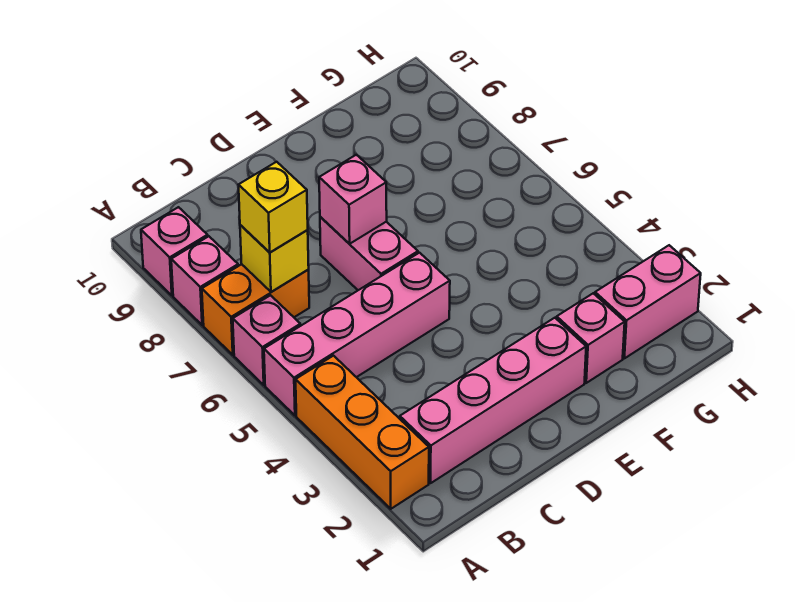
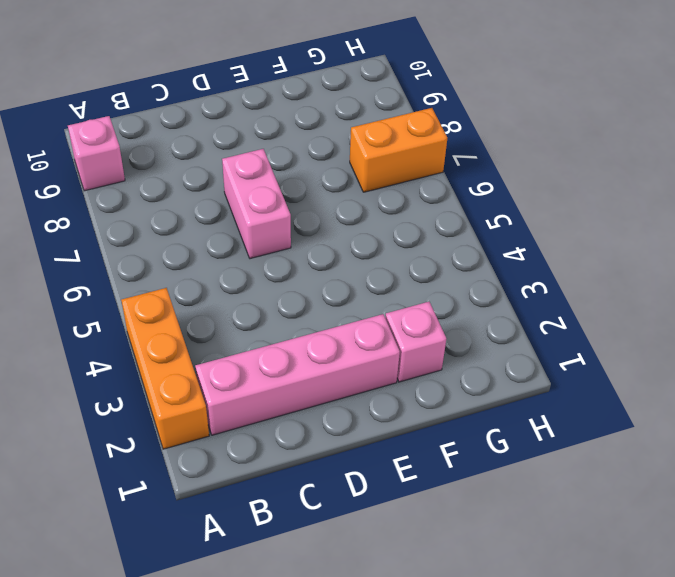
orange brick G7:H7 level 1 -> orange brick A7:B7 level 1
none -> pink brick A5:D5 level 1
none -> pink brick A6 level 1
none -> pink brick A8 level 1

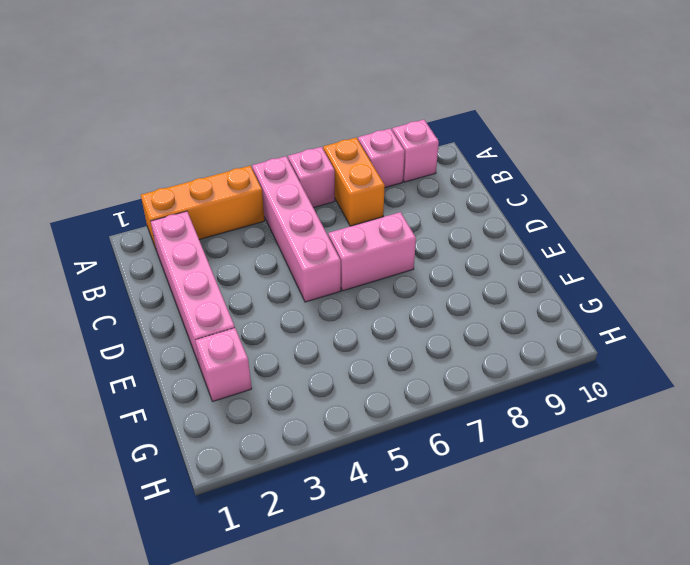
none -> pink brick G2:H2 level 1
none -> yellow brick B7 level 2
none -> pink brick D7 level 2

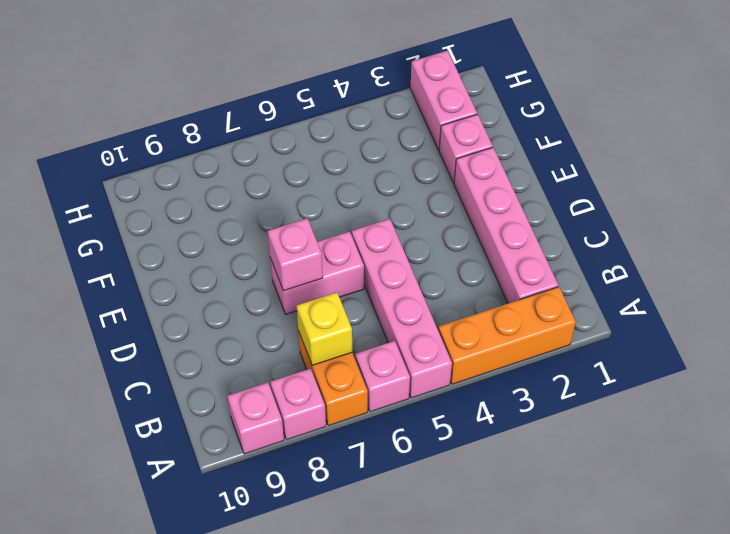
none -> yellow brick B7 level 3

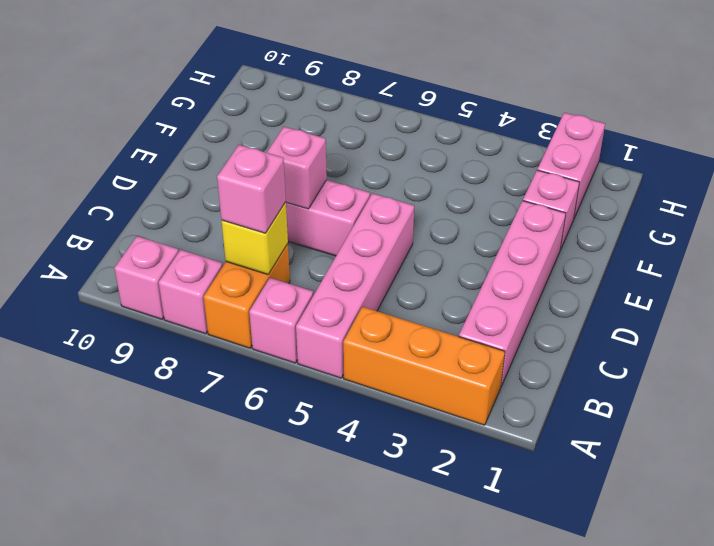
pink brick B7 level 3 -> yellow brick B7 level 3

